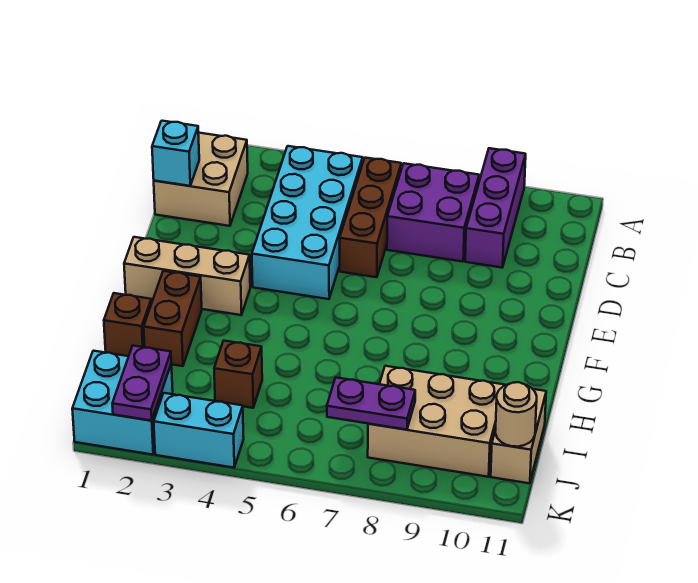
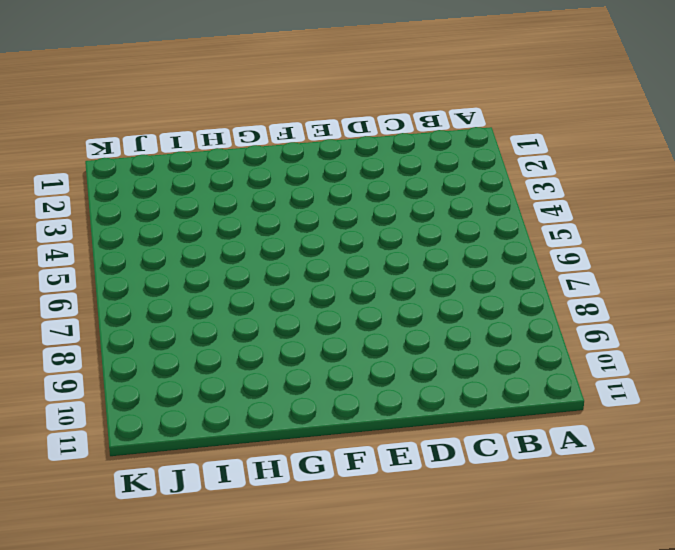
none -> purple brick A9:C9 level 1
none -> tan brick B1:C2 level 1
none -> cyan brick B4:E5 level 1

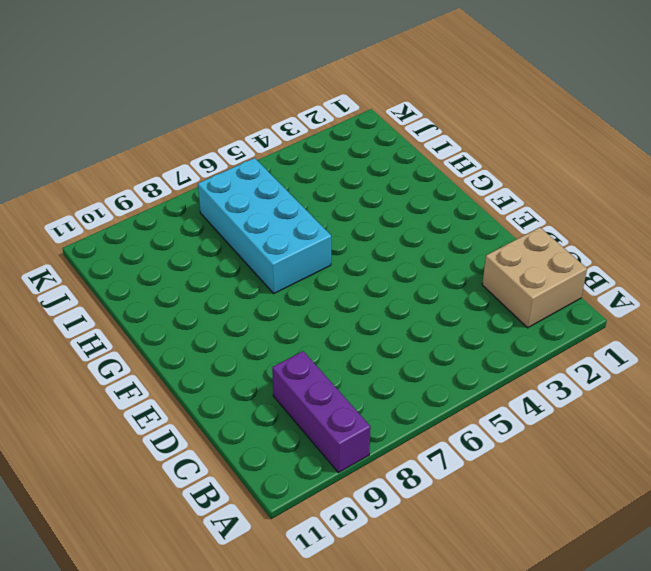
cyan brick G6:J7 level 1 -> cyan brick B4:E5 level 1
none -> brown brick B6:D6 level 1
none -> purple brick B7:C8 level 1
none -> tan brick F1:F3 level 1

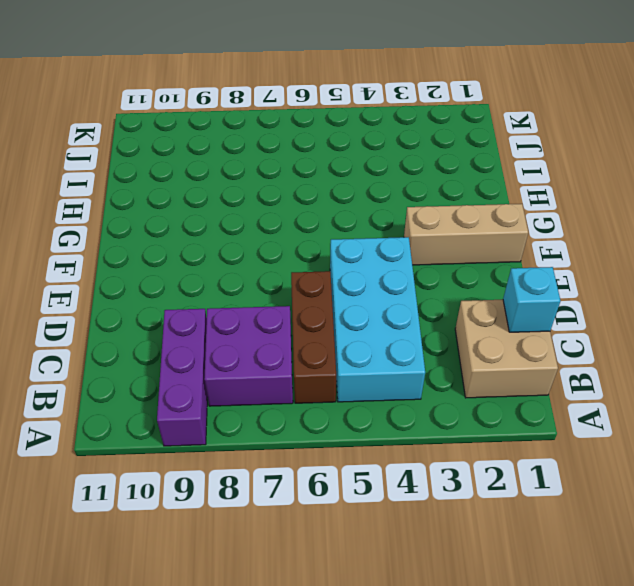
none -> brown brick G2:H2 level 1
none -> brown brick H1 level 1
none -> brown brick I4 level 1

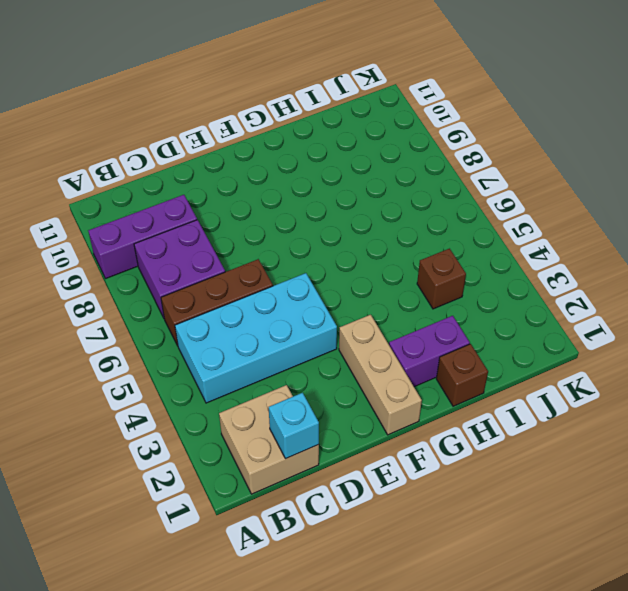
purple brick G2:H2 level 1 -> brown brick G2:H2 level 1
none -> tan brick I8:J10 level 1
none -> tan brick I11:J11 level 1
none -> cyan brick J1:K2 level 1

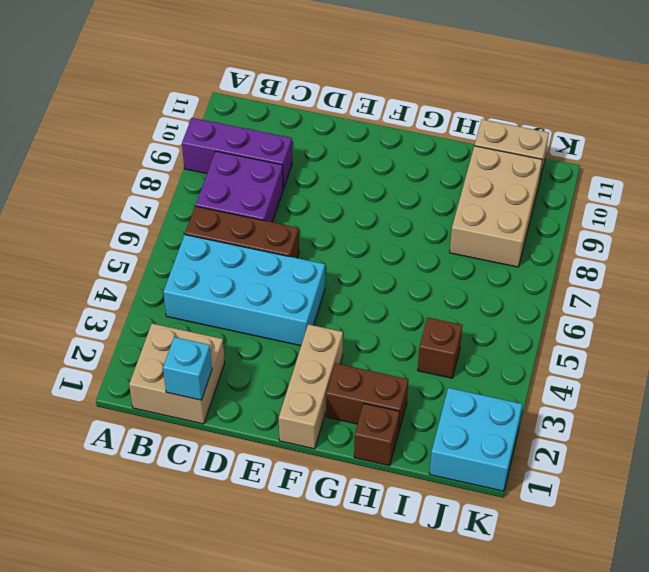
none -> cyan brick K3:K4 level 1
none -> purple plate J2:K2 level 2
none -> purple plate J7:J8 level 2

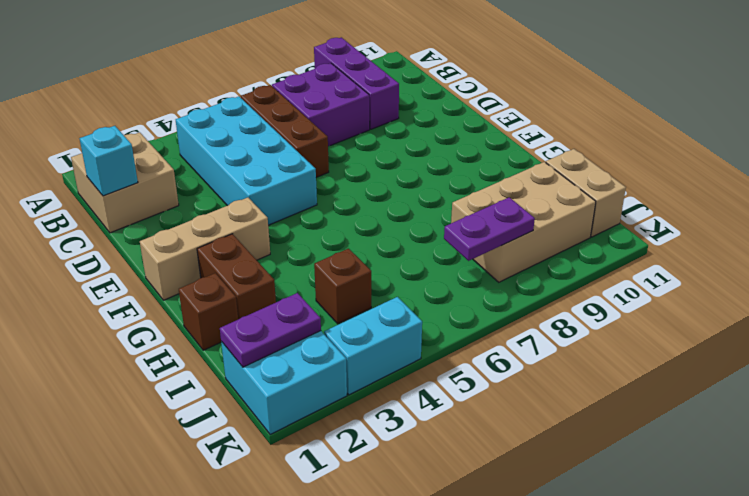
purple plate J1:J2 level 2 -> purple plate J2:K2 level 2
none -> tan round brick J11 level 2

